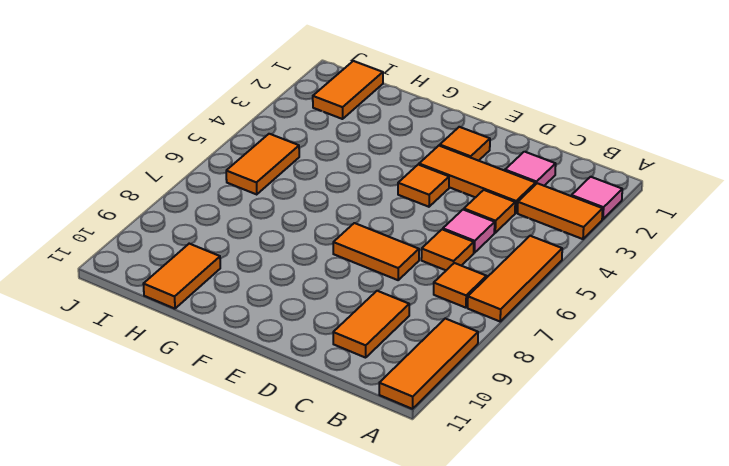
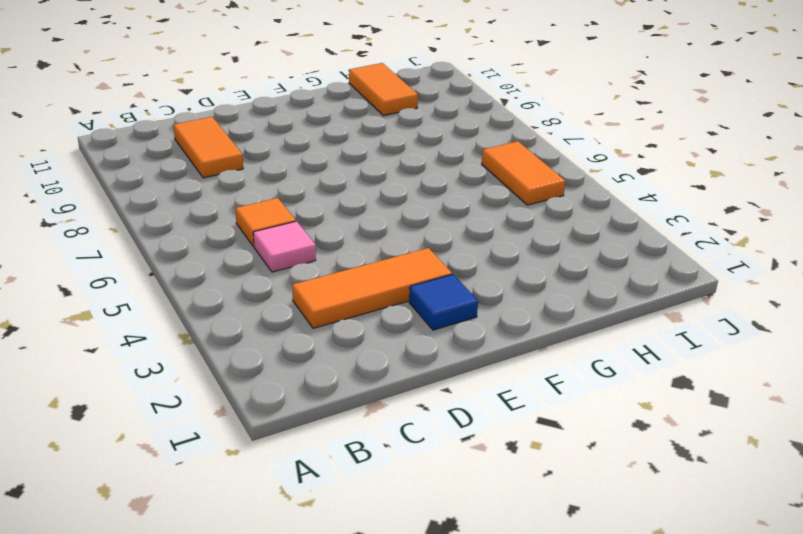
blue tile E2 level 1 -> orange tile E2 level 1
none -> pink tile A2 level 1
none -> orange tile A3:B3 level 1
none -> orange tile A5:A7 level 1

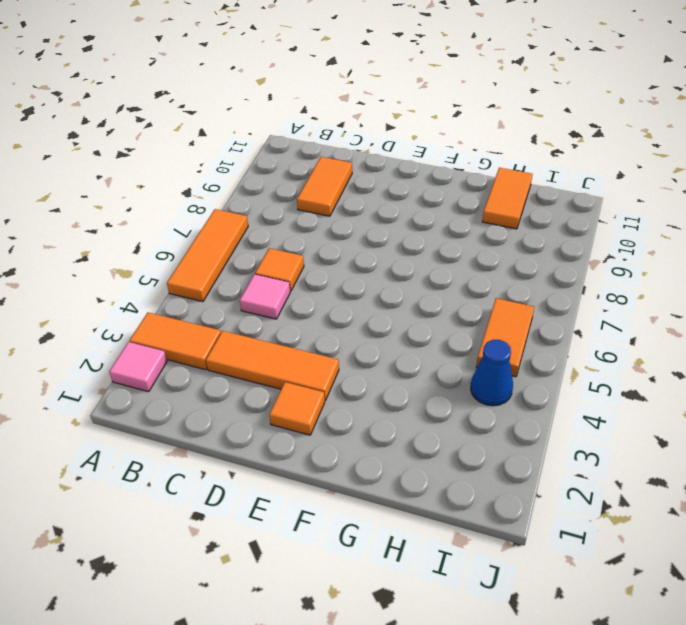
blue cone I4 level 1 -> none
none -> orange tile A9:A11 level 1
none -> orange tile B7 level 1
none -> pink tile C2 level 1

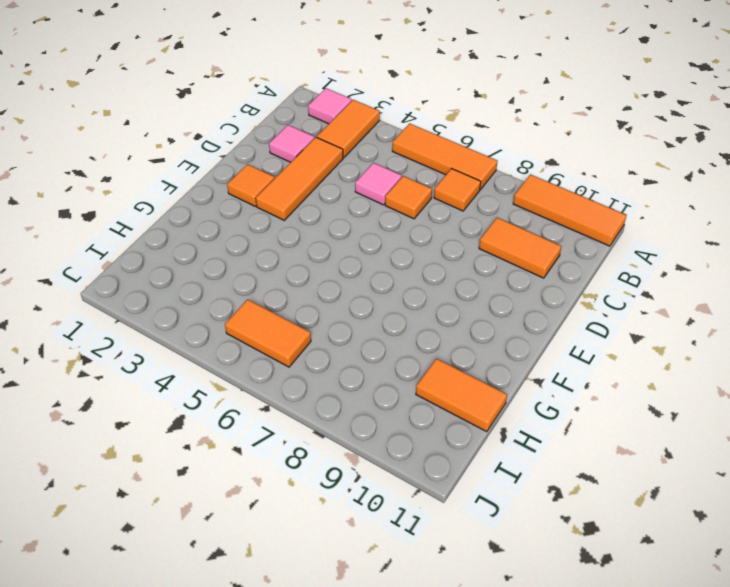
none -> orange tile C4 level 1
none -> orange tile D7:E7 level 1
none -> orange tile E4 level 1

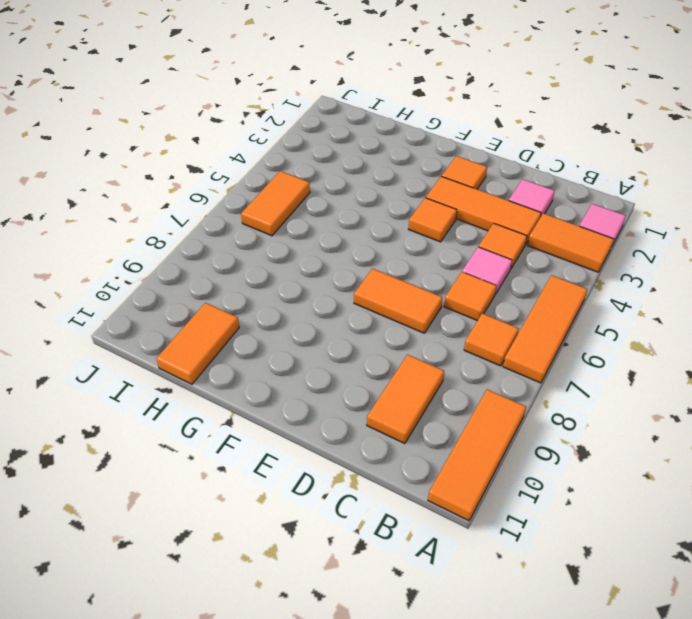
none -> orange tile I1:I2 level 1

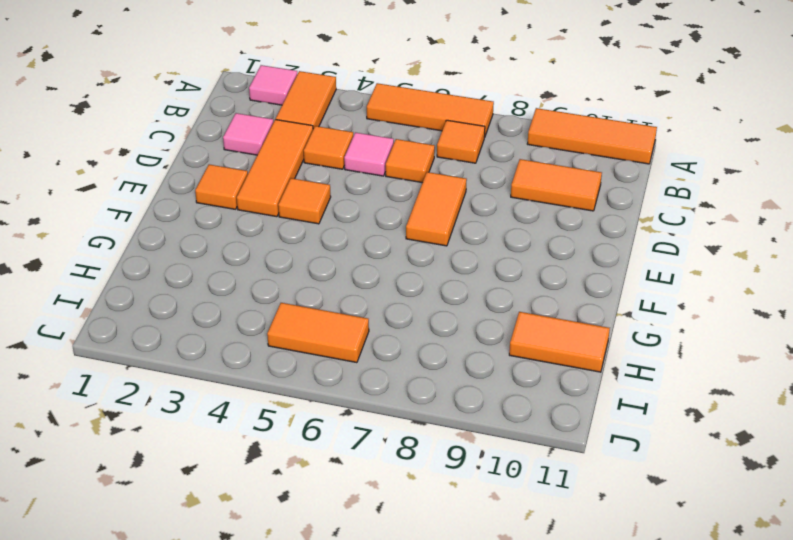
none -> orange tile I1:I2 level 1

